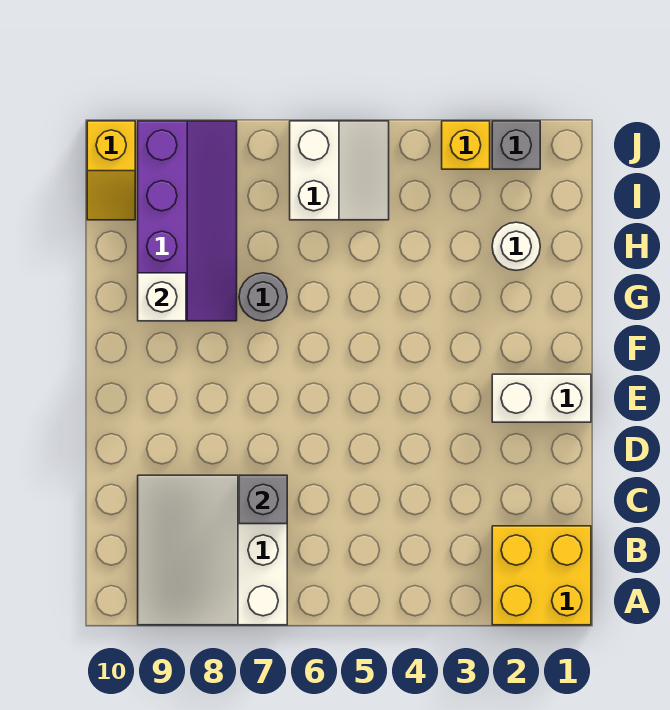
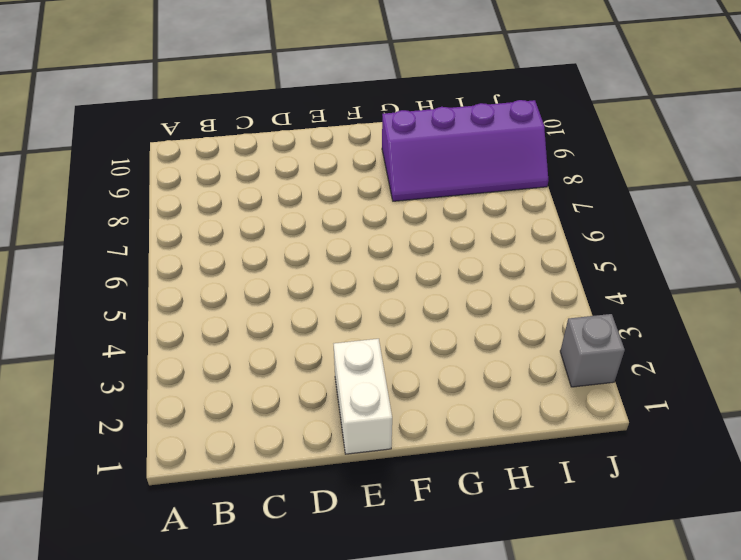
none -> yellow brick A1:B2 level 1
none -> white slope A7:C9 level 1 top 7
none -> grey round brick G7 level 1

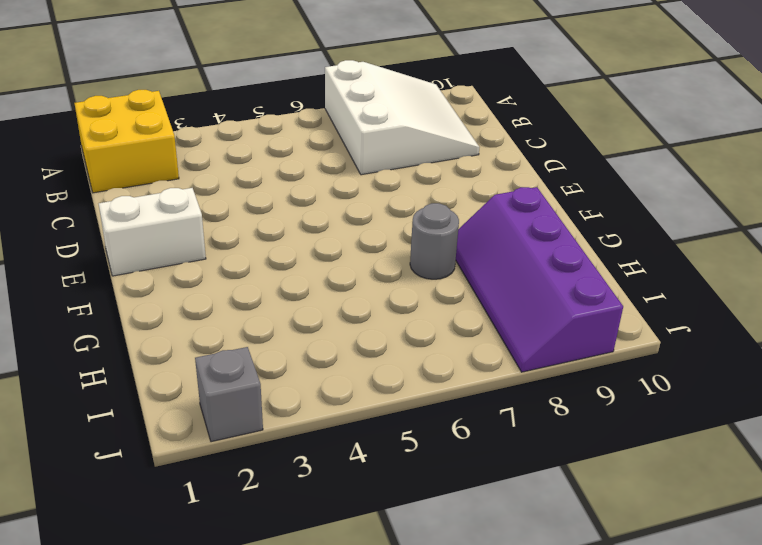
none -> white round brick H2 level 1
none -> white slope I5:J6 level 1 top 6
none -> yellow slope I10:J10 level 1 top J

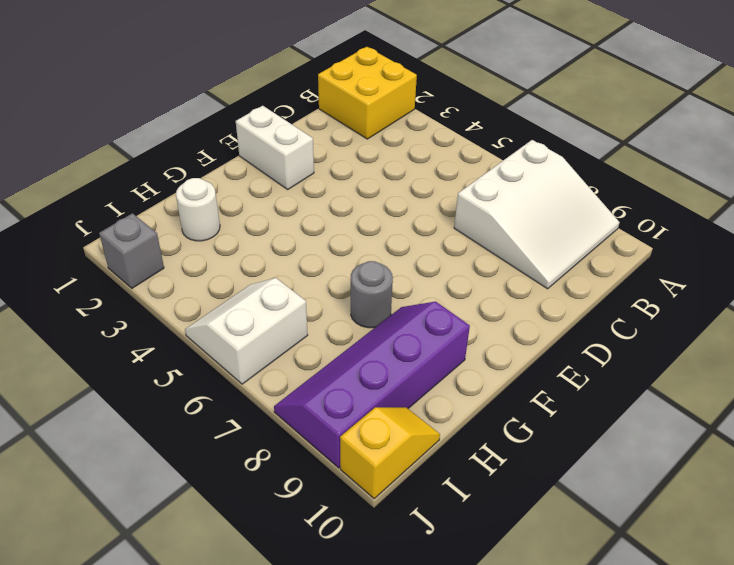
none -> yellow brick J3 level 1
none -> grey brick C7 level 2
none -> white brick G9 level 2

